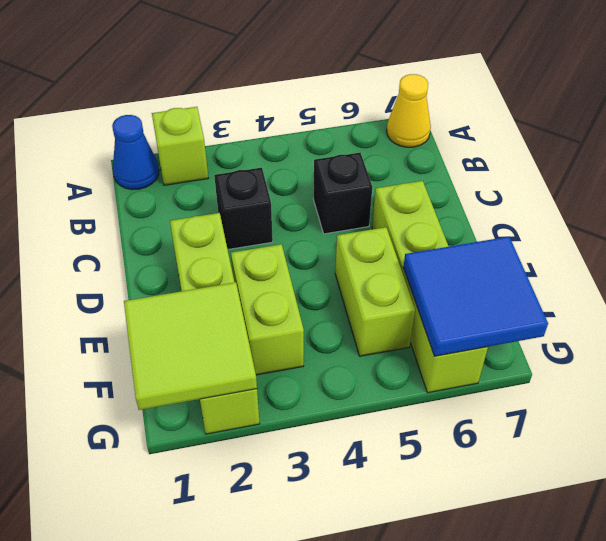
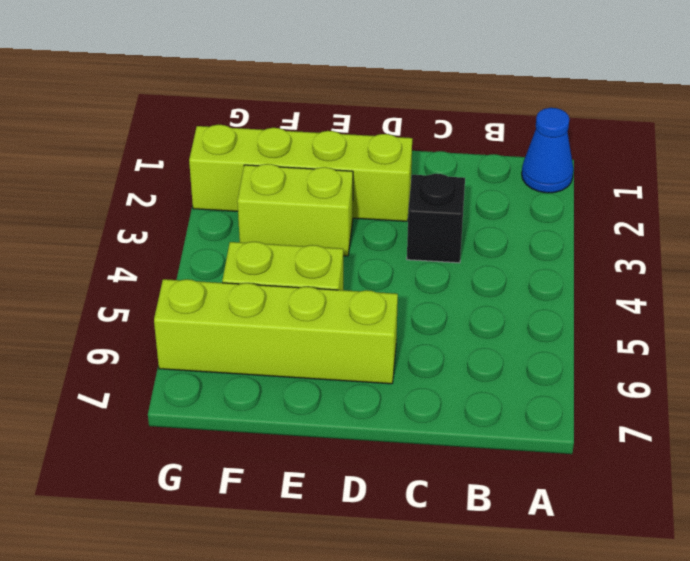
none -> lime brick A2 level 1
none -> yellow cone A7 level 1

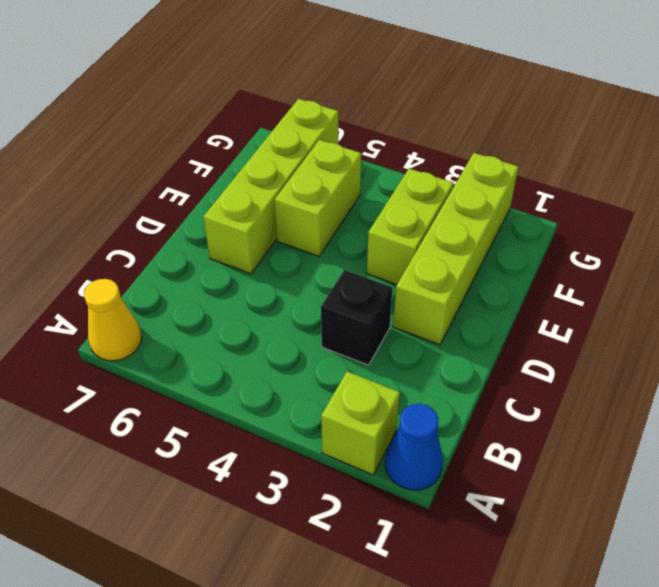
none -> black brick C5 level 1
none -> lime tile F1:G2 level 2

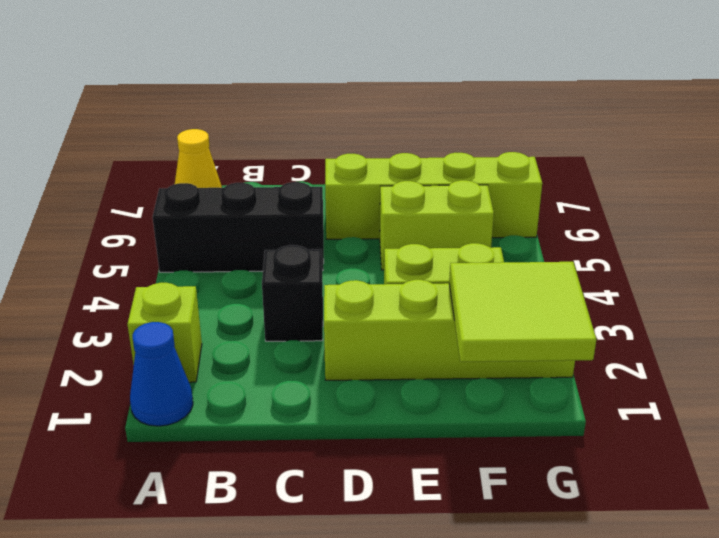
black brick A5:C5 level 1 -> black brick C5 level 1
none -> blue tile F6:G7 level 2

